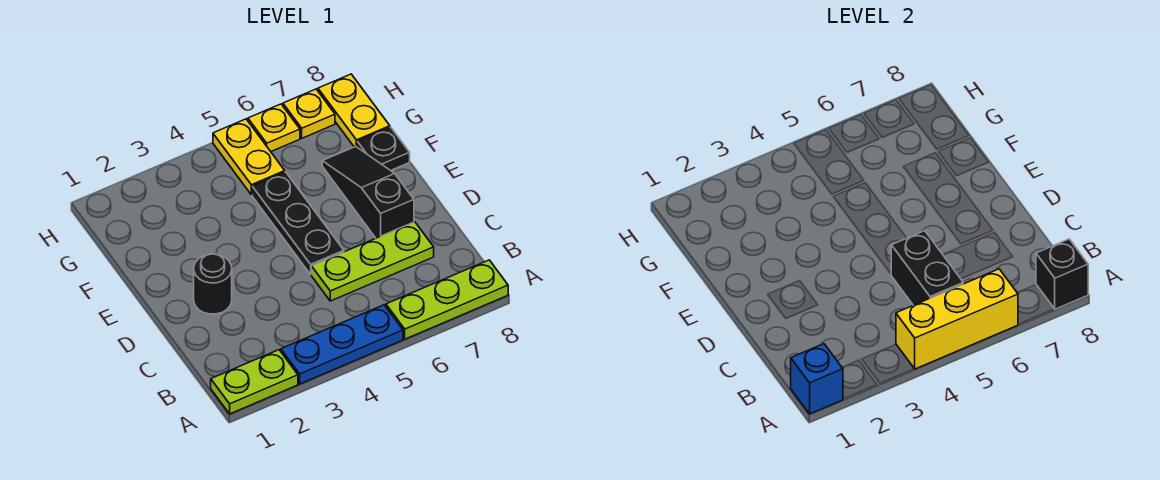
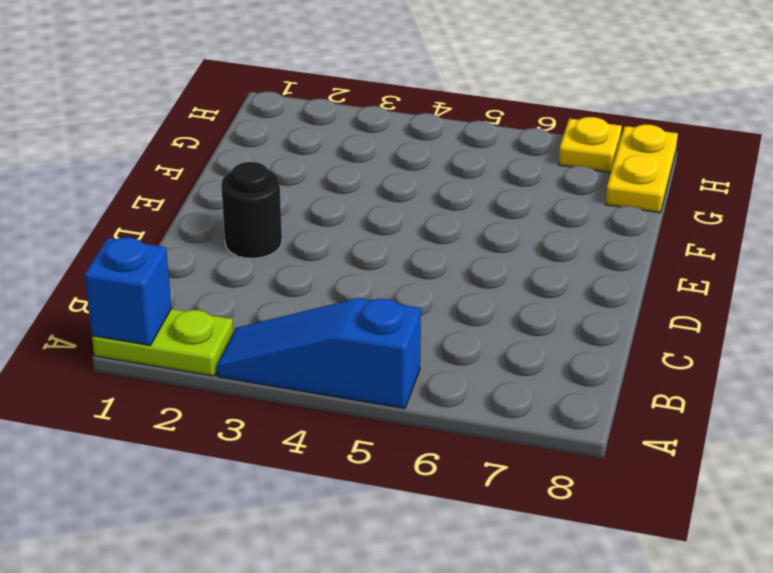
blue slope A3:A5 level 1 top 5 -> blue plate A3:A5 level 1
none -> lime plate A6:A8 level 1
none -> lime plate C5:C7 level 1
none -> black plate D5:F5 level 1

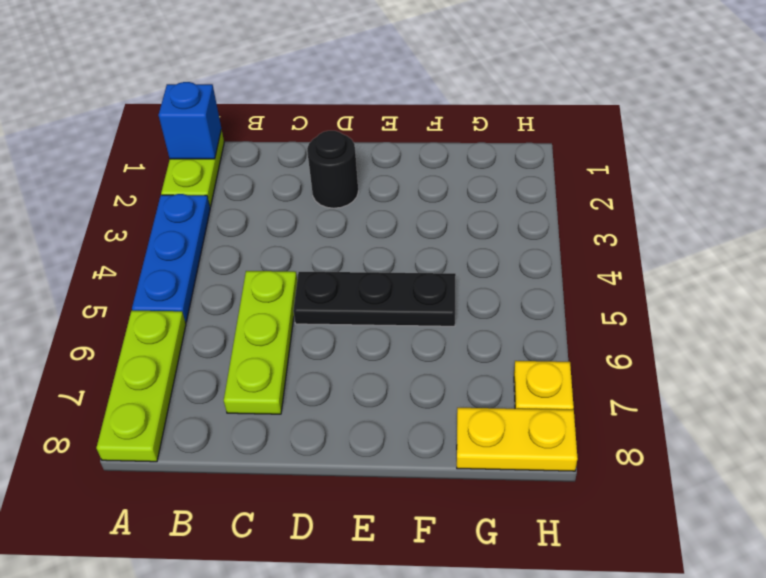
none -> black slope D7:F7 level 1 top D
none -> black plate F8 level 1
none -> yellow plate G5:H5 level 1

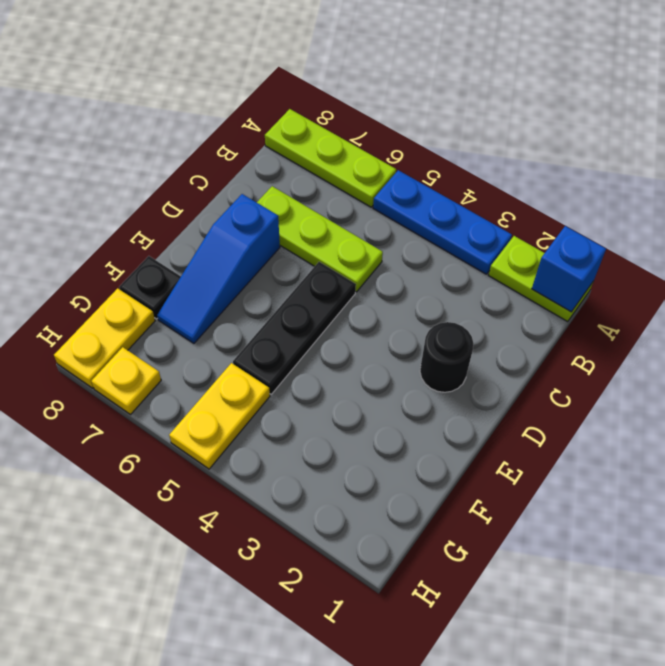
blue slope D7:F7 level 1 top D -> black slope D7:F7 level 1 top D
none -> yellow plate H6 level 1
none -> yellow brick A4:A6 level 2
none -> black brick A8 level 2

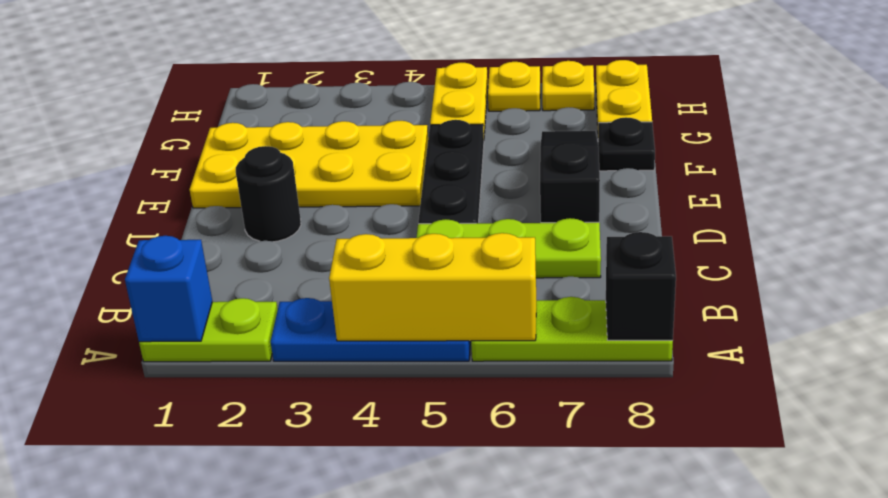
yellow plate E1:F4 level 1 -> none
none -> black brick B5:C5 level 2

